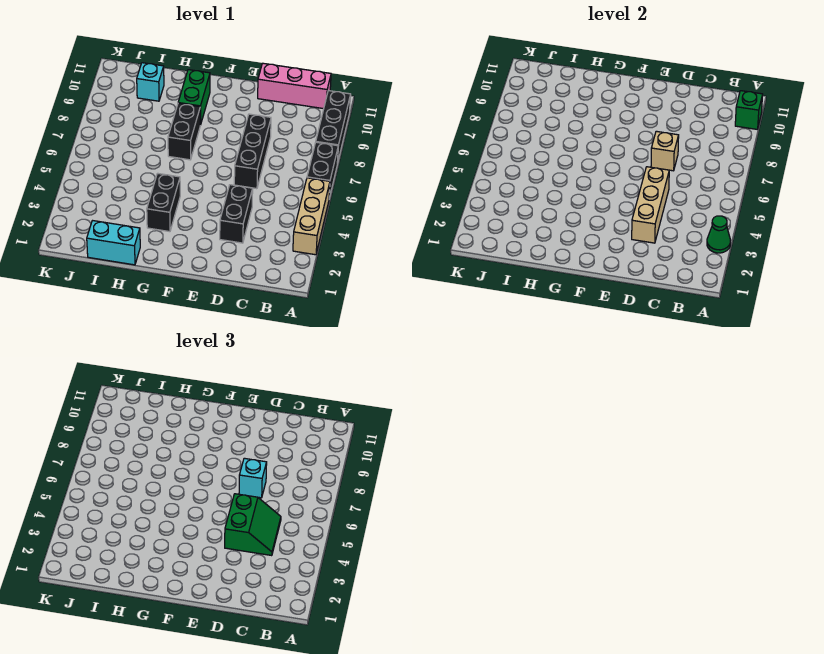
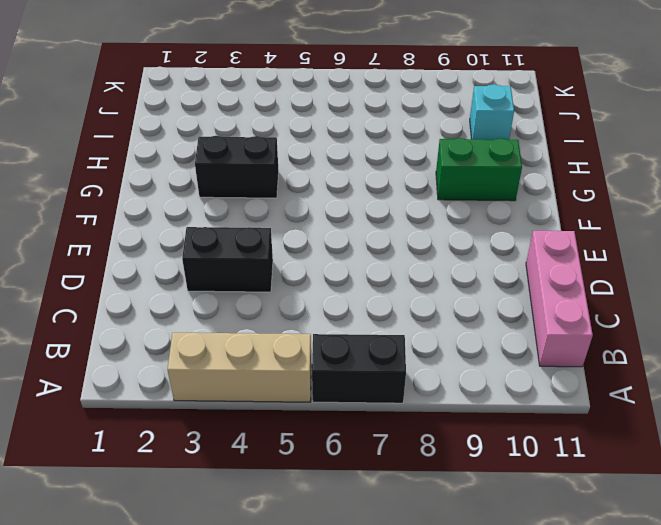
none -> black brick A8:A10 level 1
none -> black brick D6:D8 level 1
none -> black brick G7:G8 level 1

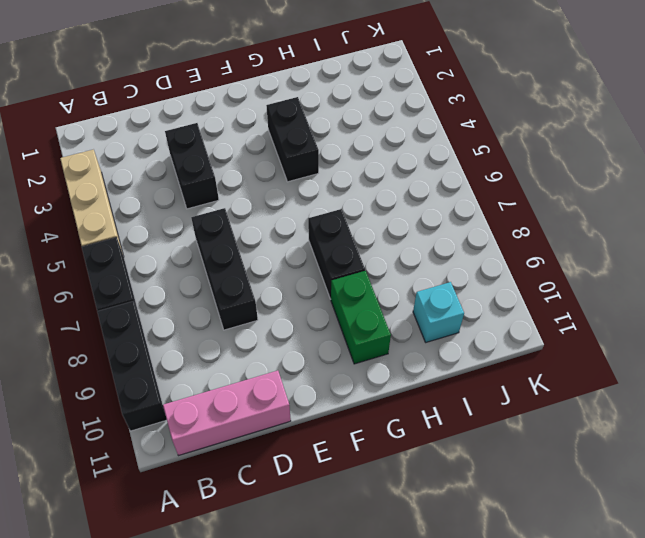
none -> cyan brick H1:I1 level 1
none -> green cone A3 level 2
none -> green brick A10 level 2

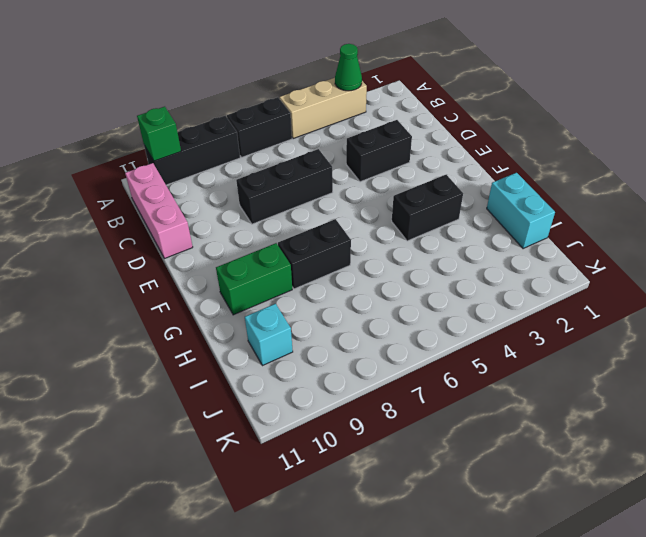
none -> tan brick D3:D5 level 2
none -> tan brick D7 level 2
none -> green slope C4:D5 level 3 top D

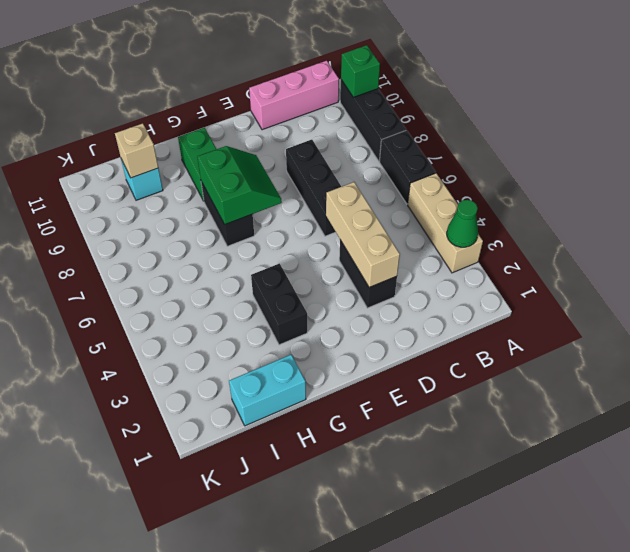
green slope F7:G8 level 2 top G -> green slope C4:D5 level 3 top D
tan brick I10 level 2 -> tan brick D7 level 2
none -> cyan brick D7 level 3

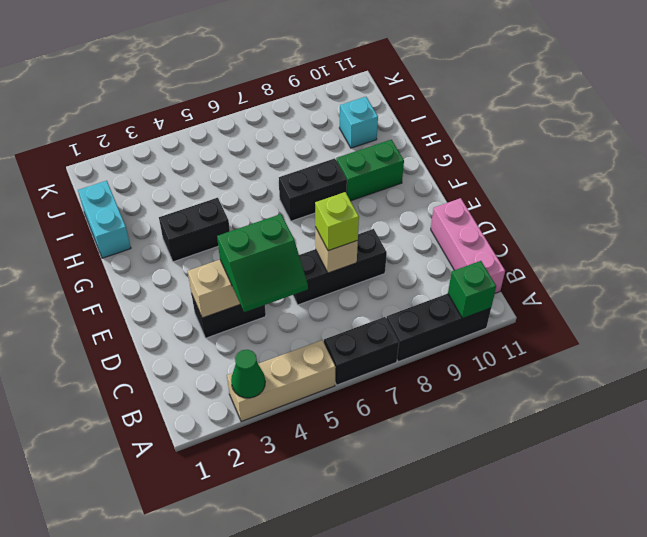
lime brick D7 level 3 -> cyan brick D7 level 3

